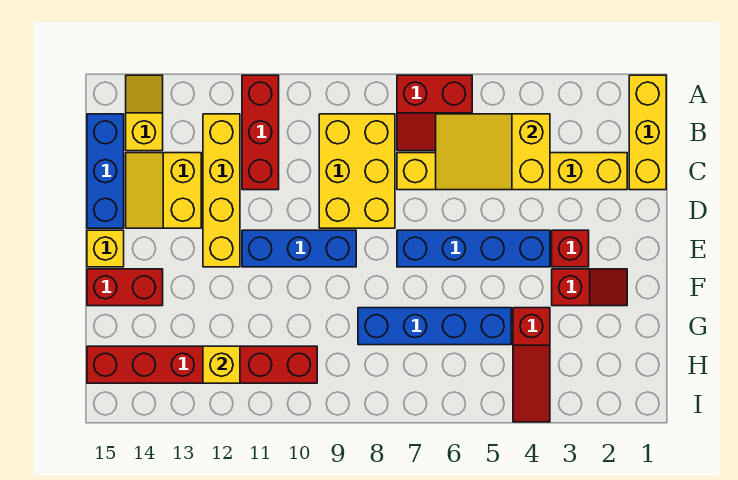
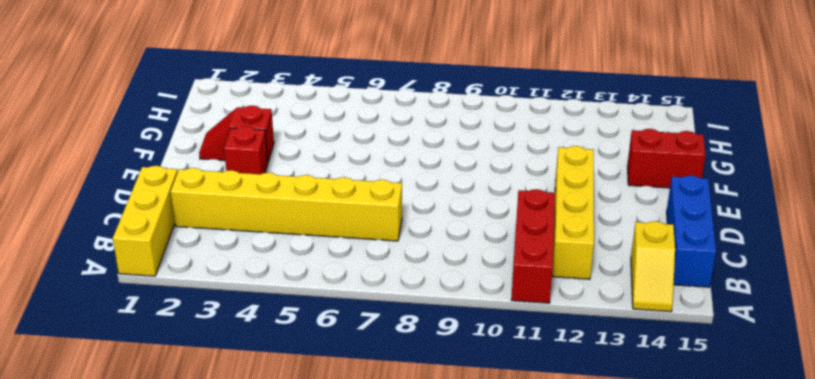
none -> red slope A6:B7 level 1 top A
none -> yellow brick B8:D9 level 1
none -> yellow slope C13:D14 level 1 top 13

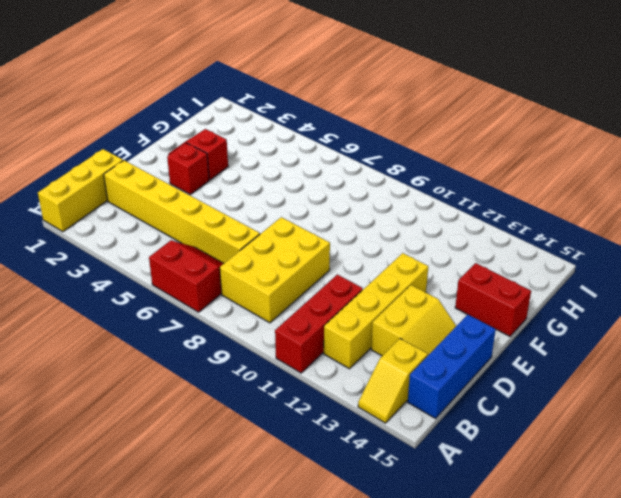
none -> blue brick E4:E7 level 1
none -> blue brick E9:E11 level 1
none -> yellow brick E15 level 1

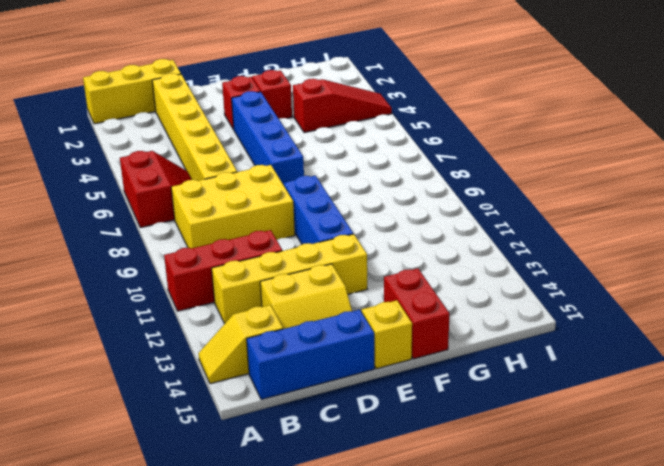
none -> blue brick G5:G8 level 1
none -> red brick H10:H15 level 1
none -> yellow slope B4:C6 level 2 top 4

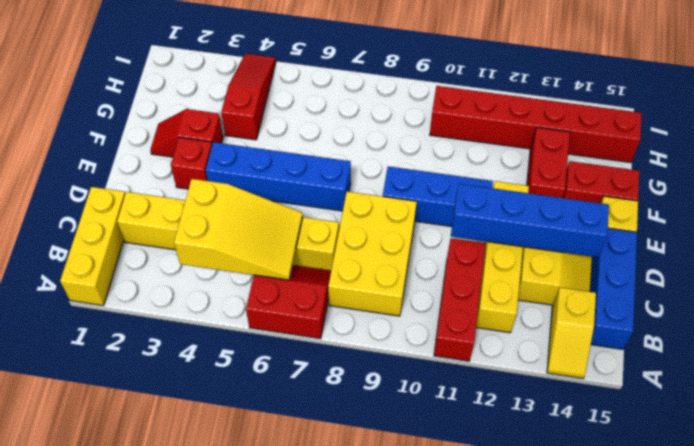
blue brick D11:D14 level 2 -> blue brick G5:G8 level 1
red brick F13:G13 level 1 -> none
none -> yellow brick H12 level 2

